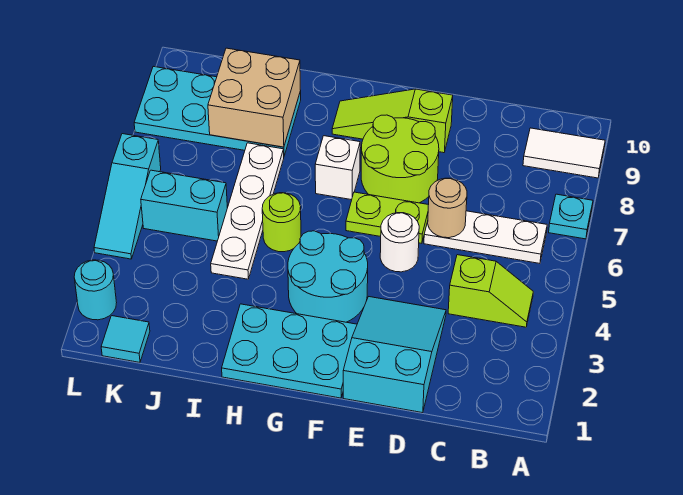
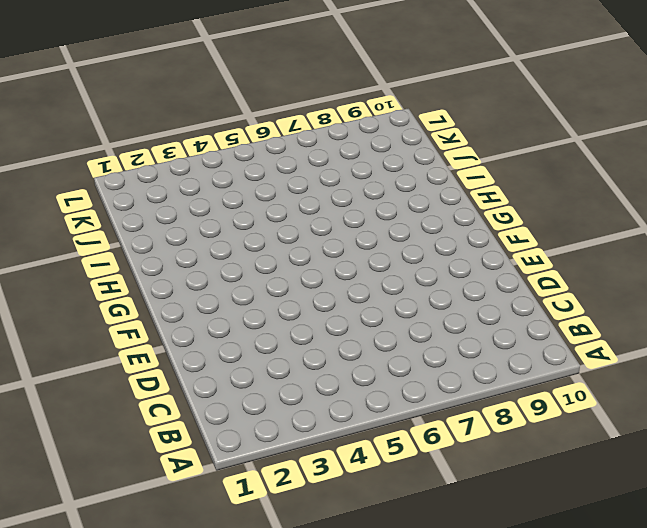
none -> cyan plate A7 level 1
none -> white tile A9:B9 level 1
none -> lime slope B4:C4 level 1 top C

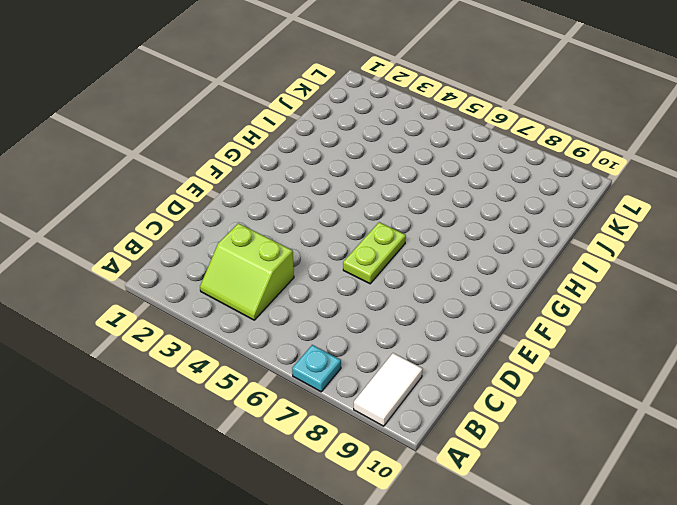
lime slope B3:C4 level 1 top C -> lime slope B4:C4 level 1 top C
none -> white plate B6:D6 level 1
none -> cyan slope D1:E3 level 1 top 1
none -> white round brick E5 level 1

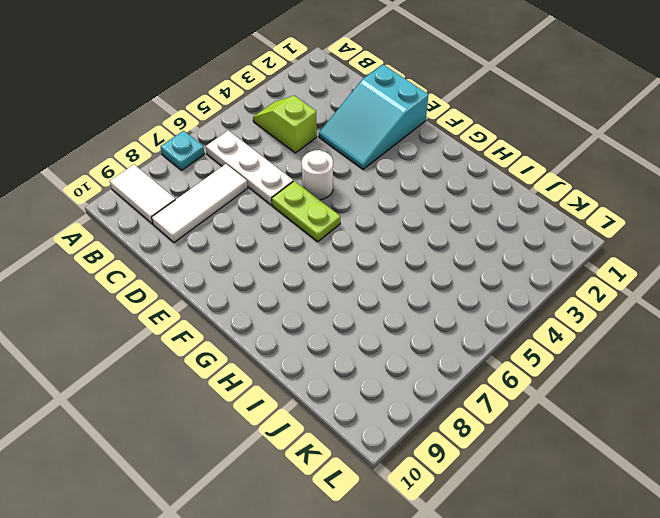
white tile C7:C9 level 1 -> none
none -> lime round brick E7:F8 level 1
none -> lime slope E9:G9 level 1 top E
none -> cyan plate F1:H2 level 1

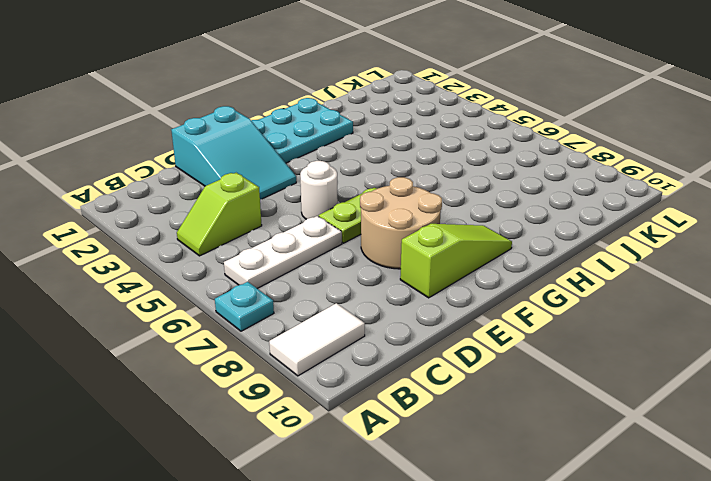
tan round brick E7:F8 level 1 -> lime round brick E7:F8 level 1
none -> cyan round brick F3:G4 level 1
none -> white brick G7 level 1
none -> lime round brick H5 level 1

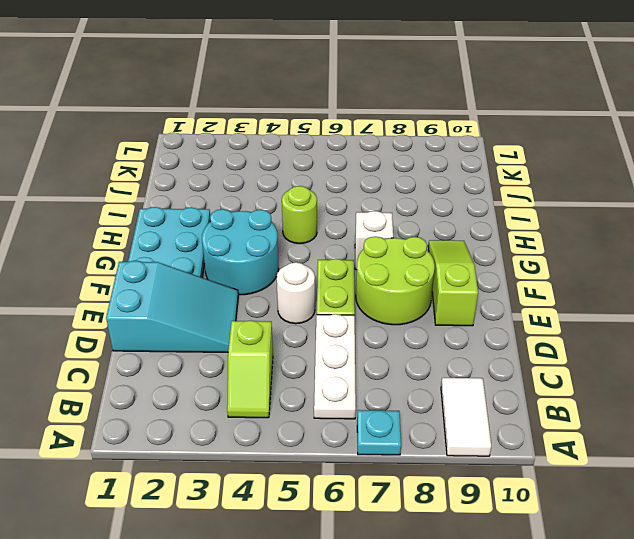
none -> white plate I4:I7 level 1
none -> cyan plate I8:L9 level 1
none -> cyan brick J5:K5 level 1

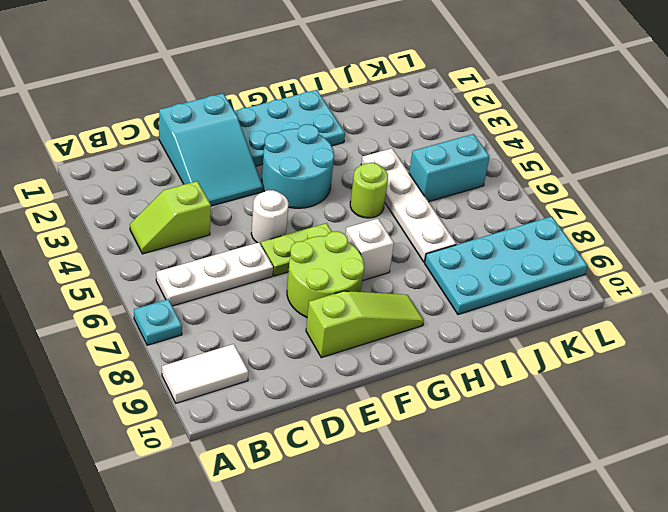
none -> cyan tile K1 level 1
none -> cyan round brick L2 level 1
none -> cyan slope L4:L6 level 1 top 6

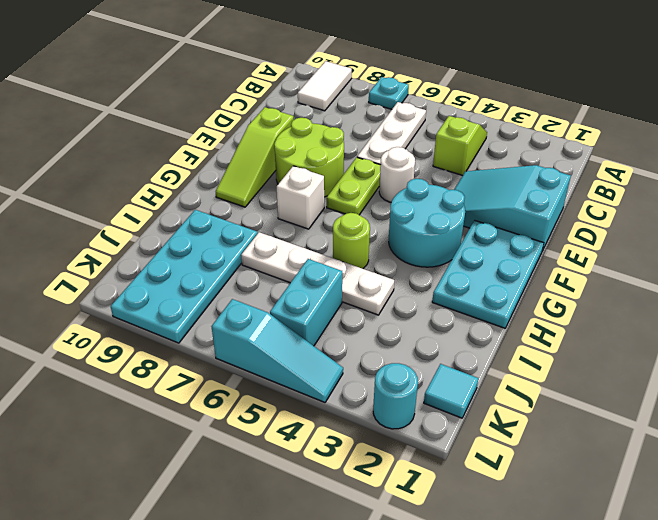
none -> tan round brick D6 level 2
none -> tan brick I8:J9 level 2

